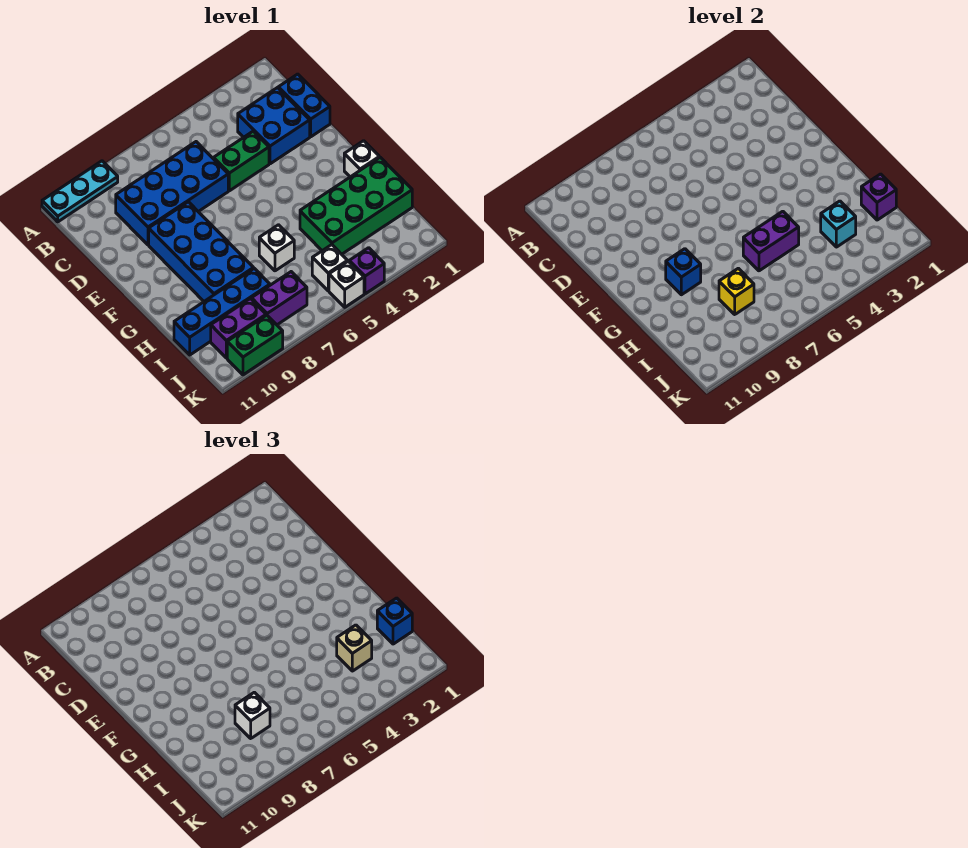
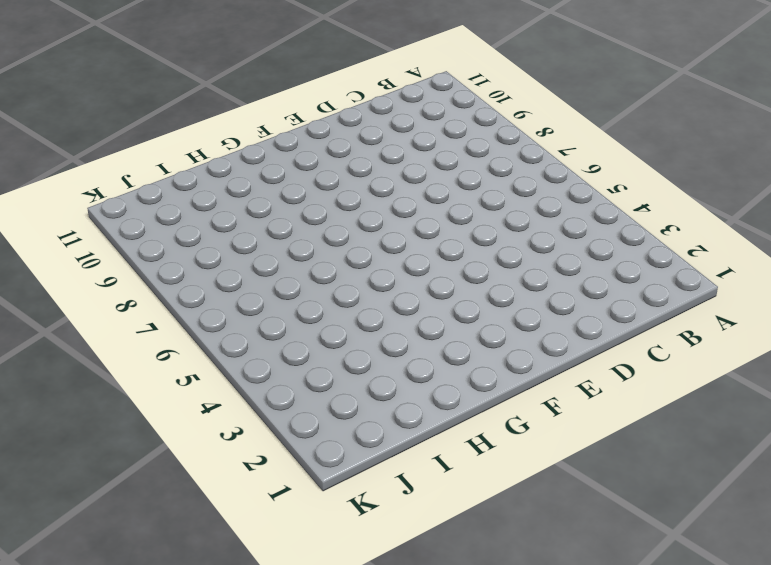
none -> cyan plate A9:A11 level 1
none -> blue brick C1:D1 level 1
none -> blue brick C2:D3 level 1

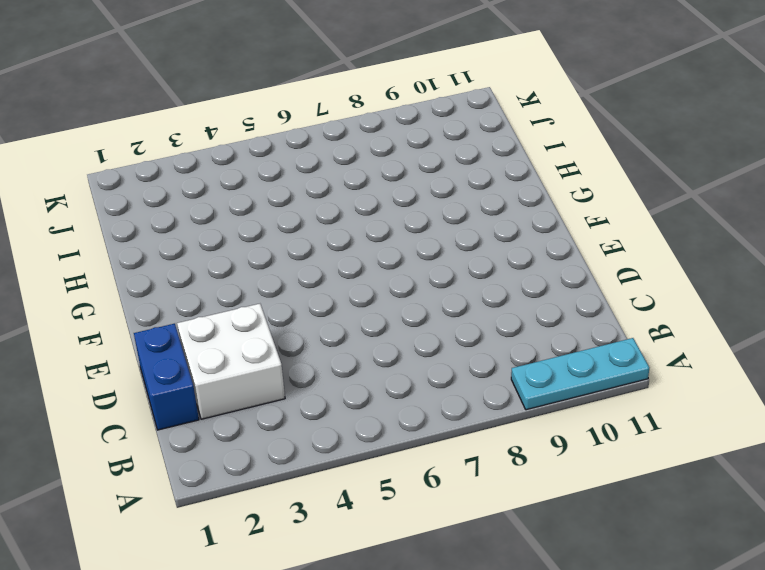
white brick C2:D3 level 1 -> blue brick C2:D3 level 1
none -> blue brick C6:D9 level 1
none -> green brick D4:D5 level 1
none -> blue brick E8:H9 level 1

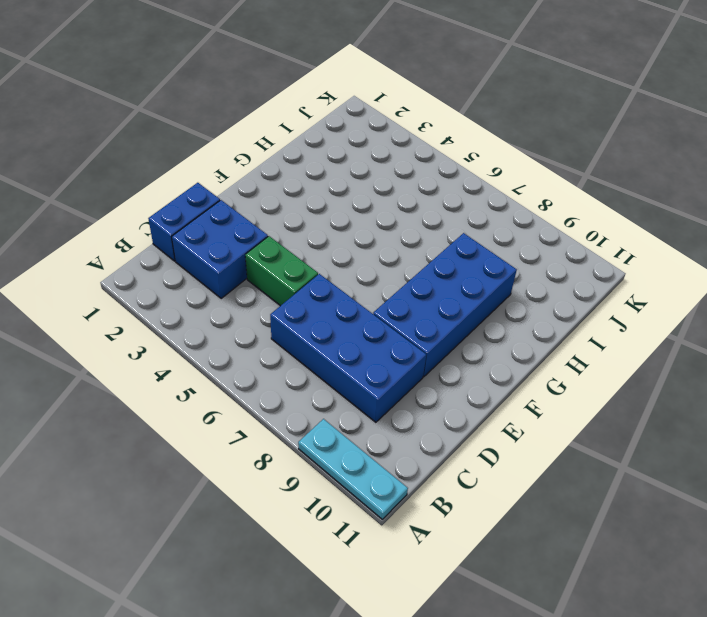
none -> white brick G1 level 1
none -> green brick H1:I4 level 1
none -> white brick H6 level 1

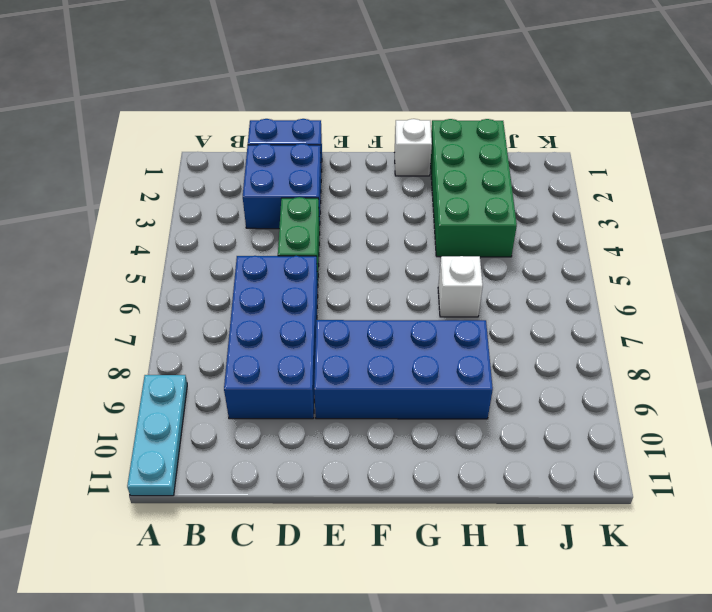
none -> blue brick I8:I11 level 1
none -> white brick J5 level 1
none -> purple brick J7:J8 level 1

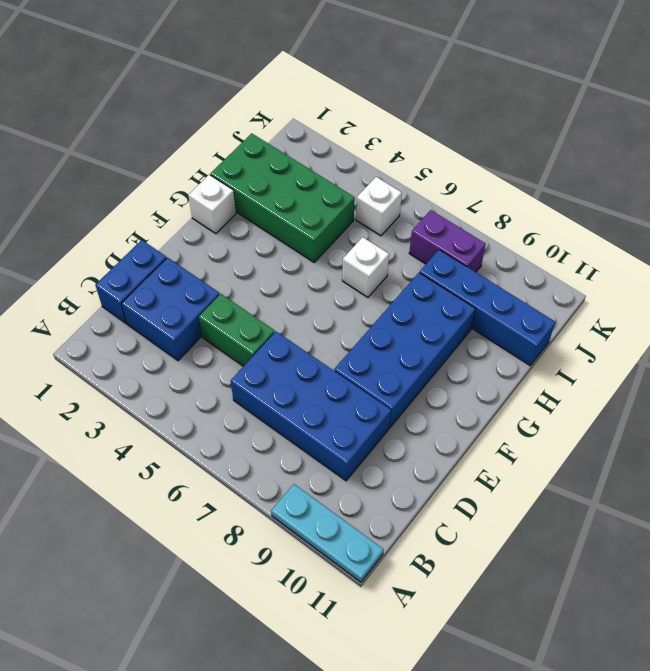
none -> purple brick J9:J10 level 1
none -> purple brick K4 level 1
none -> white brick K5 level 1

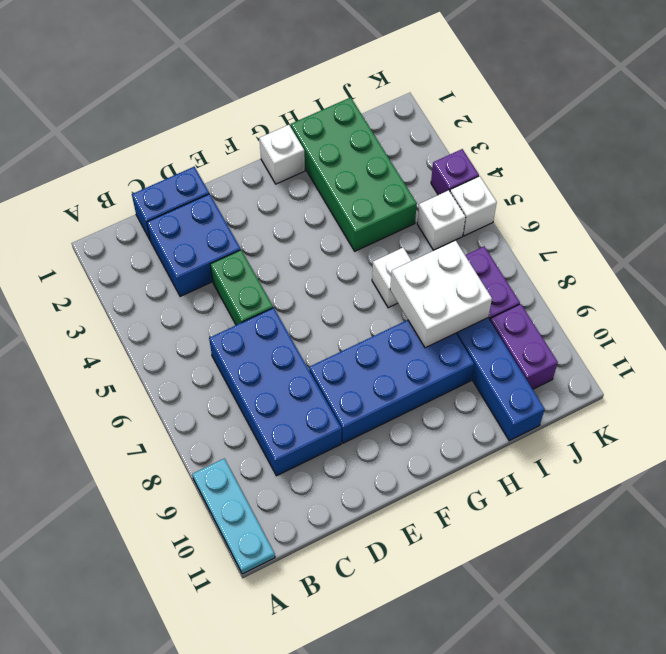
white brick H7:I8 level 2 -> yellow brick I8 level 2
none -> green brick K9:K10 level 1
none -> blue brick G9 level 2
none -> purple brick H5:H6 level 2

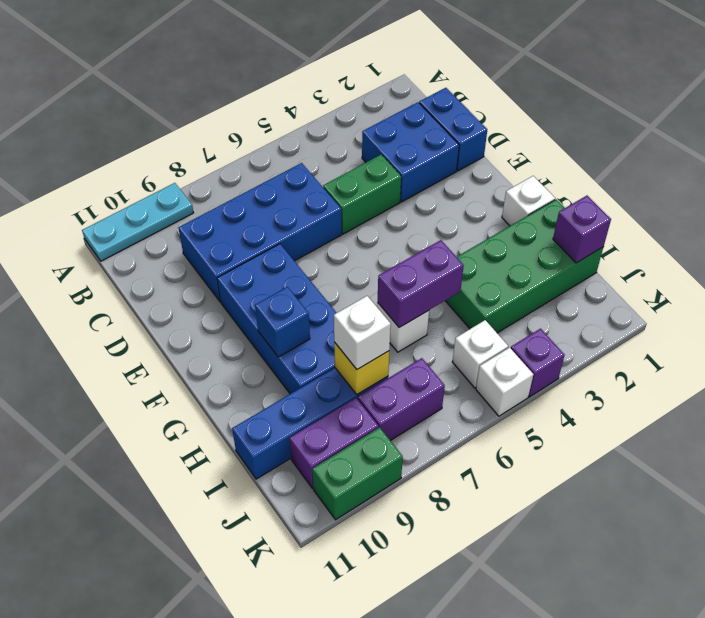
none -> cyan brick I3 level 2
none -> blue brick I1 level 3
none -> tan brick I3 level 3

